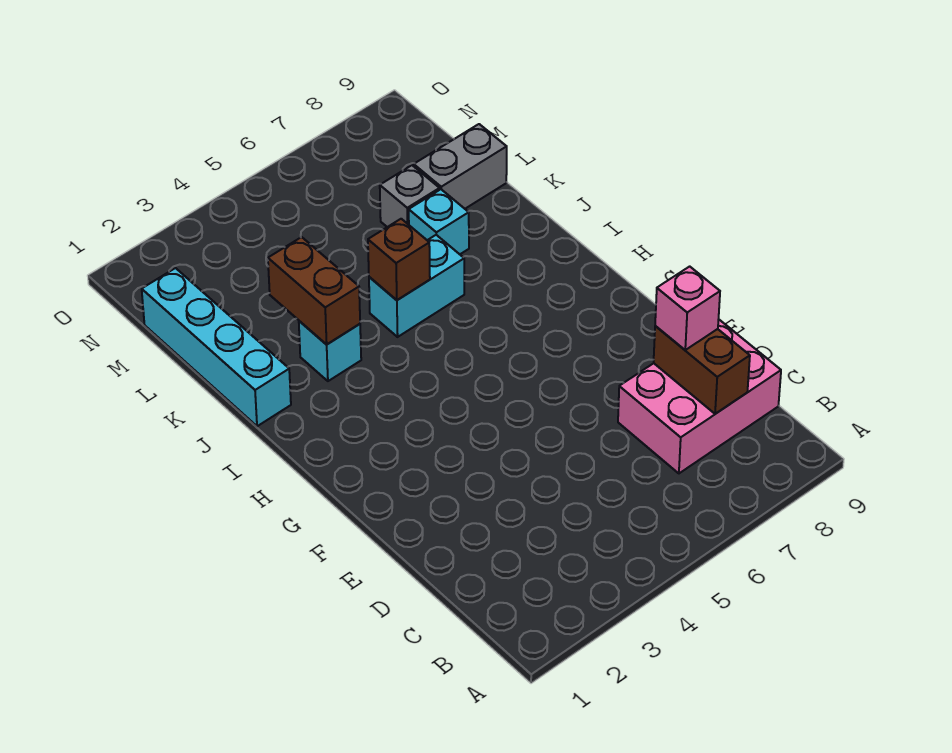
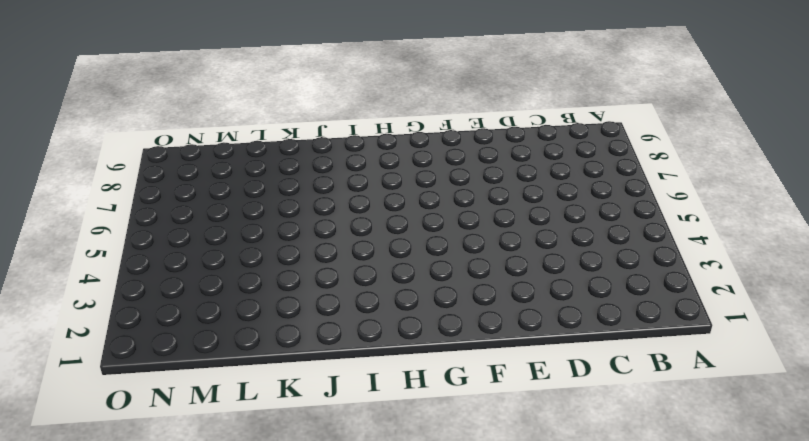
none -> pink brick C7:D9 level 1
none -> cyan brick J1:M1 level 1

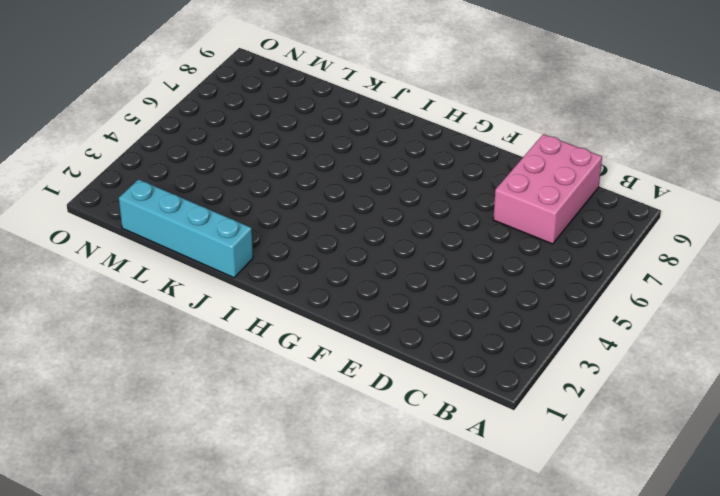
none -> cyan brick J3 level 1
none -> cyan brick J5:J6 level 1

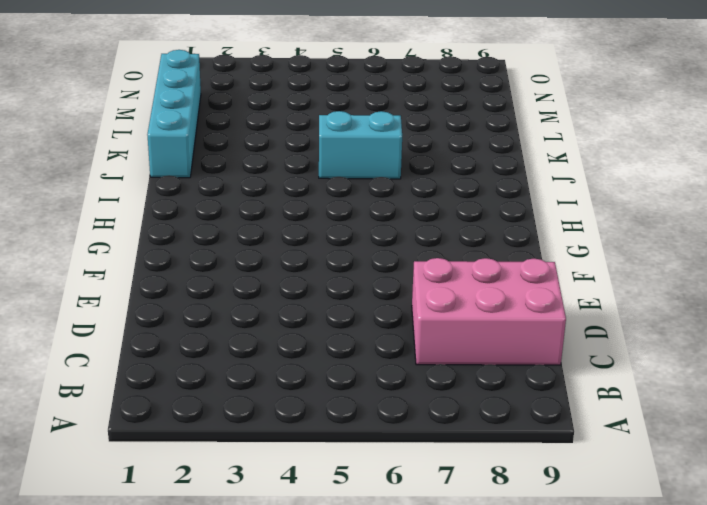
none -> cyan brick J3 level 1
none -> cyan brick K7 level 1

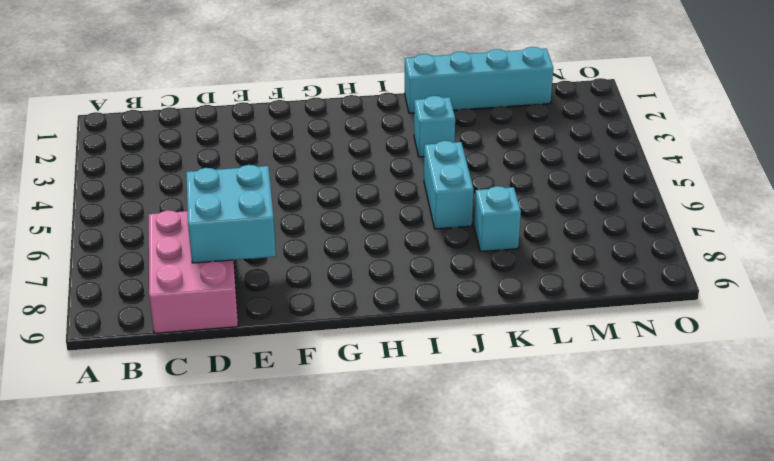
cyan brick D7:E8 level 2 -> brown brick C8:D8 level 2
none -> grey brick L7 level 1
none -> grey brick L8:L9 level 1

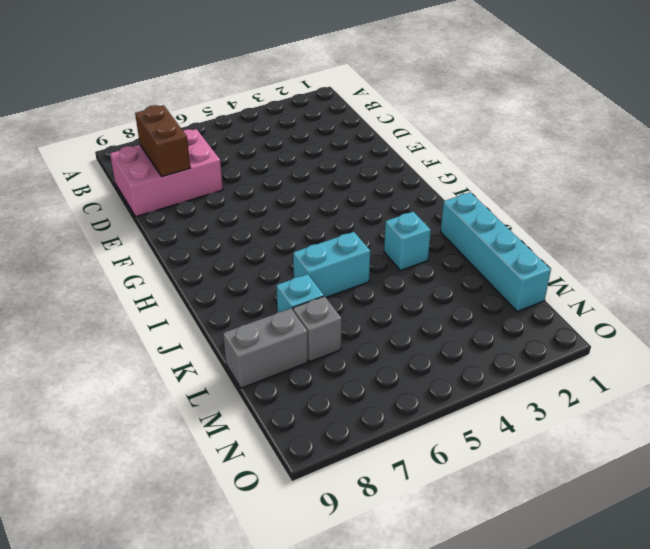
none -> brown brick J3:K3 level 2
none -> brown brick J5 level 2

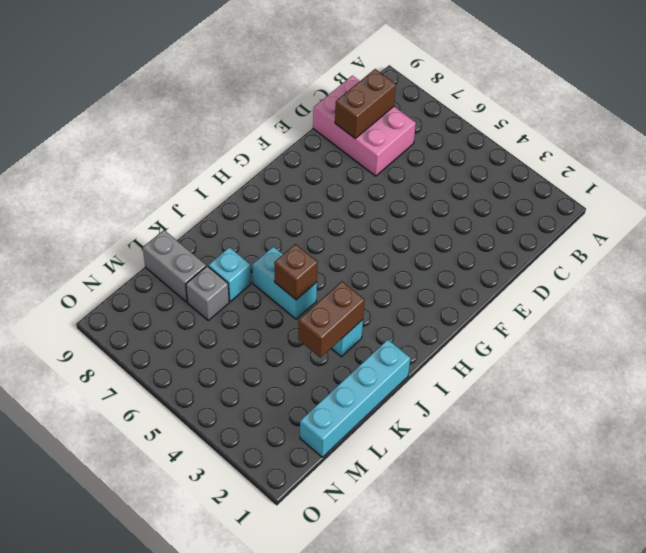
none -> pink brick D8 level 3

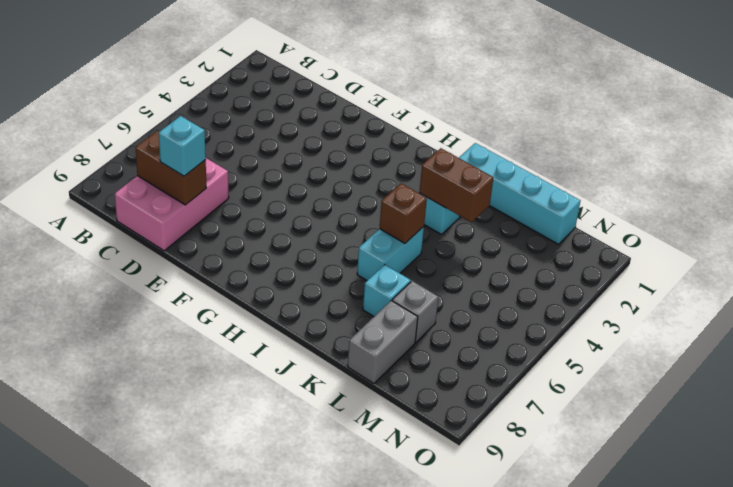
cyan brick D8 level 3 -> pink brick D8 level 3

